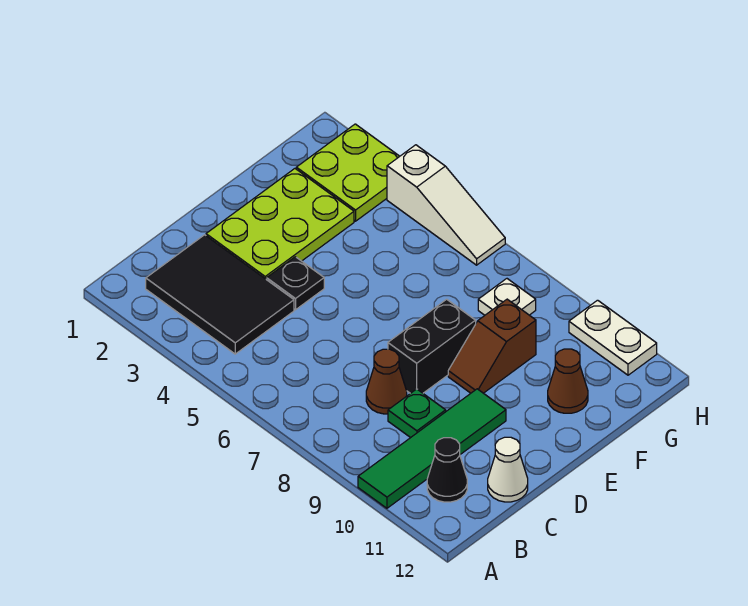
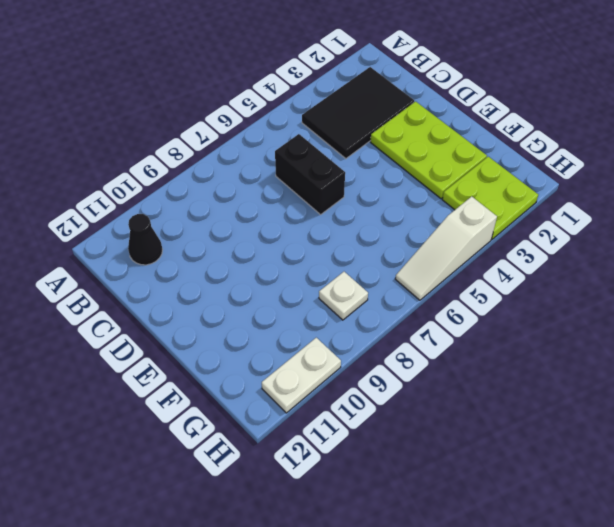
black brick C6:D6 level 1 -> black brick D8:E8 level 1
none -> green tile A10:D10 level 1
none -> brown cone C8 level 1
none -> green plate C9 level 1

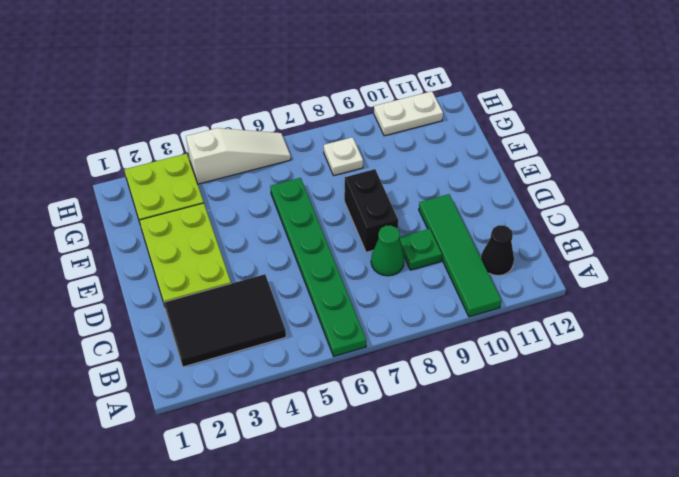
green plate A6:F6 level 1 -> none
green cone C8 level 1 -> brown cone C8 level 1
none -> white cone C12 level 1
none -> black plate D4 level 1
none -> brown slope E9:F9 level 1 top F

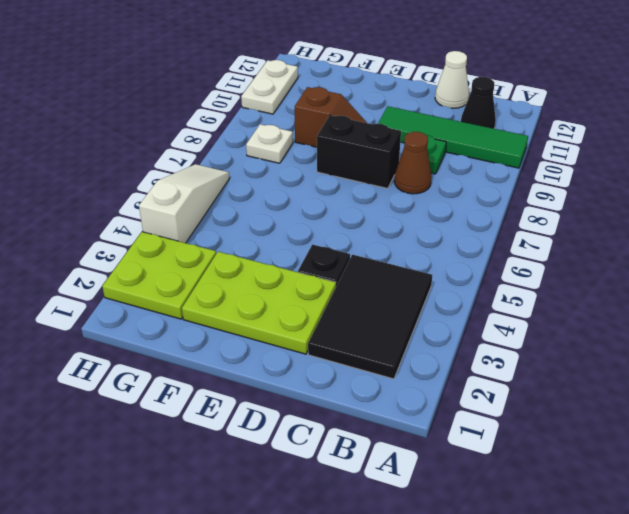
none -> brown cone F11 level 1

